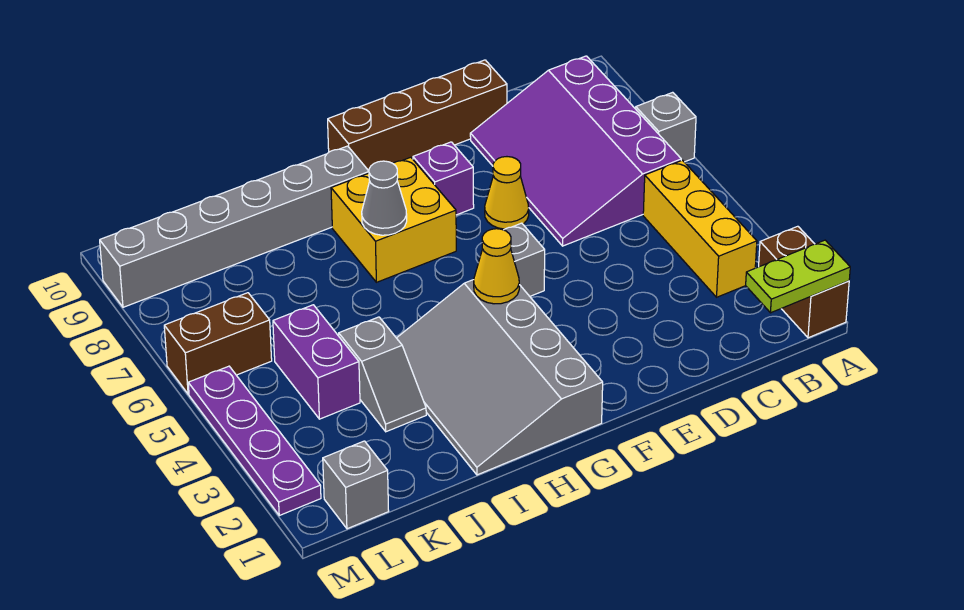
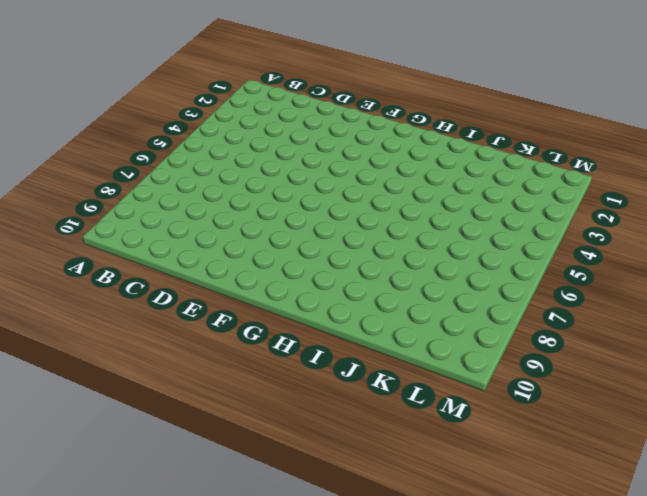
none -> brown brick A1:A2 level 1
none -> grey brick A7 level 1
none -> yellow brick B3:B5 level 1

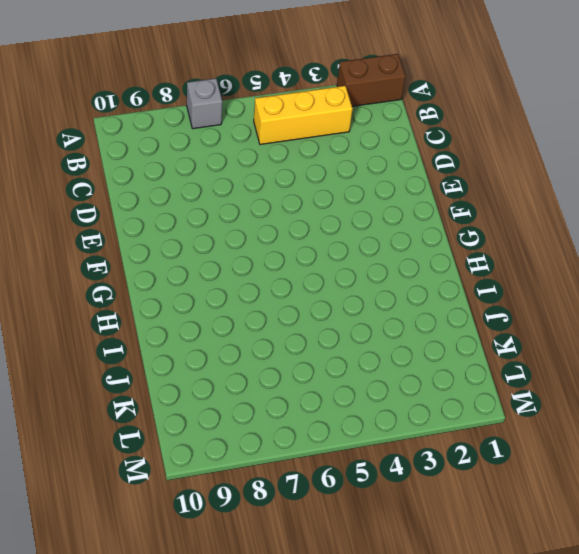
none -> purple slope B6:D9 level 1 top B
none -> brown brick D10:G10 level 1
none -> yellow cone E7 level 1

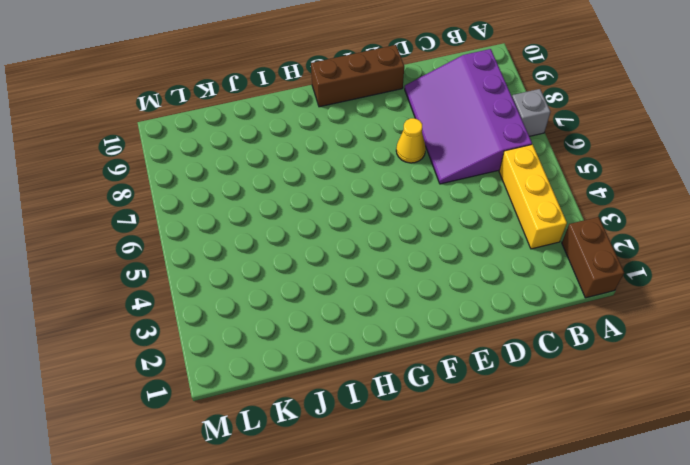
brown brick E10:G10 level 1 -> brown brick D10:G10 level 1
none -> grey brick F5 level 1
none -> purple brick F8 level 1
none -> grey slope G1:I4 level 1 top G

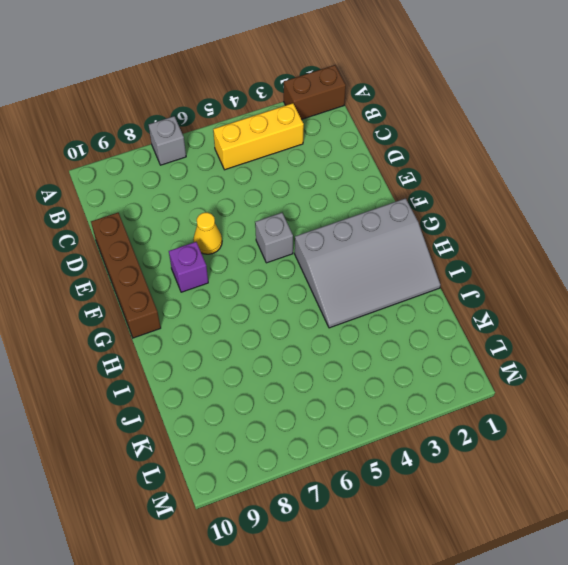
none -> purple slope B6:D9 level 1 top B
none -> yellow brick G7:H8 level 1
none -> grey brick H9:M9 level 1

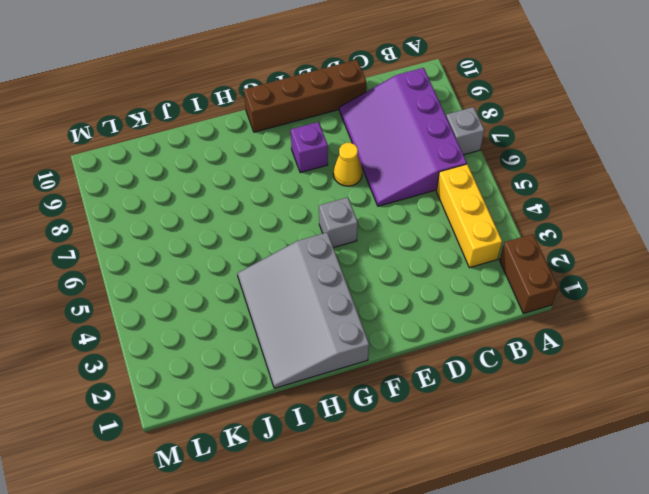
none -> yellow brick G7:H8 level 1
none -> grey brick H9:M9 level 1
none -> grey slope J3:J4 level 1 top 4

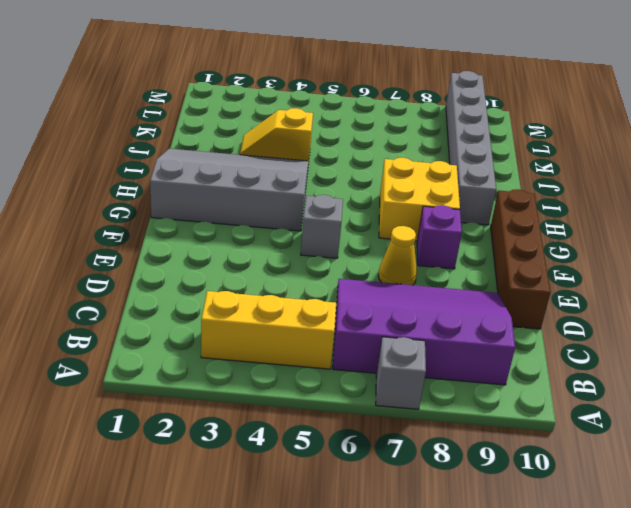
yellow slope J3:J4 level 1 top 4 -> grey slope J3:J4 level 1 top 4
none -> brown brick A1:A2 level 1
none -> purple brick K4:K5 level 1
none -> grey brick L1 level 1

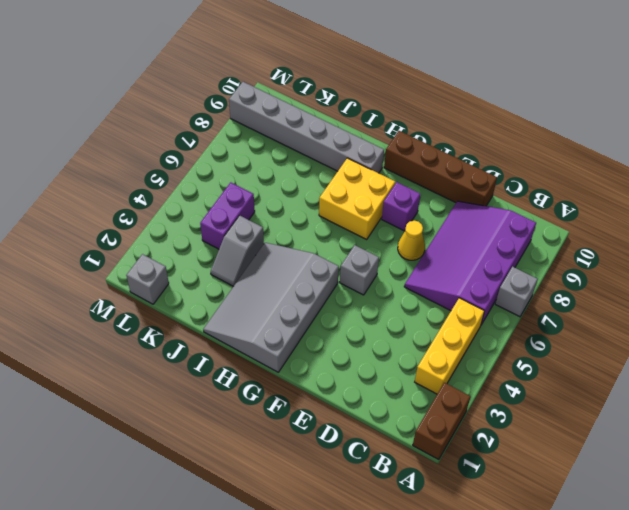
none -> brown brick L6:M6 level 1
none -> purple plate M2:M5 level 1
none -> lime plate A1:B1 level 2

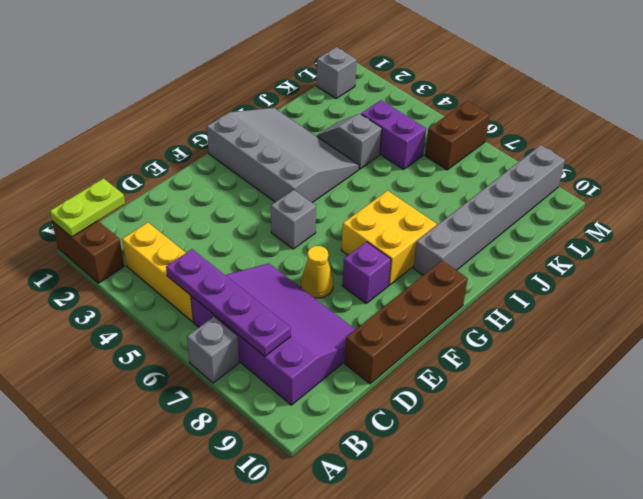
purple plate B5:B8 level 2 -> purple plate M2:M5 level 1
none -> yellow cone G4 level 2
none -> grey cone H7 level 2

